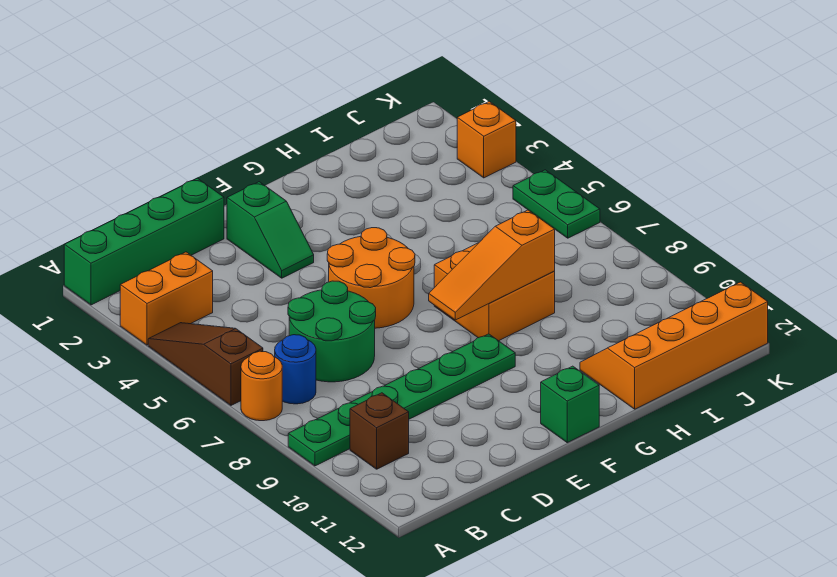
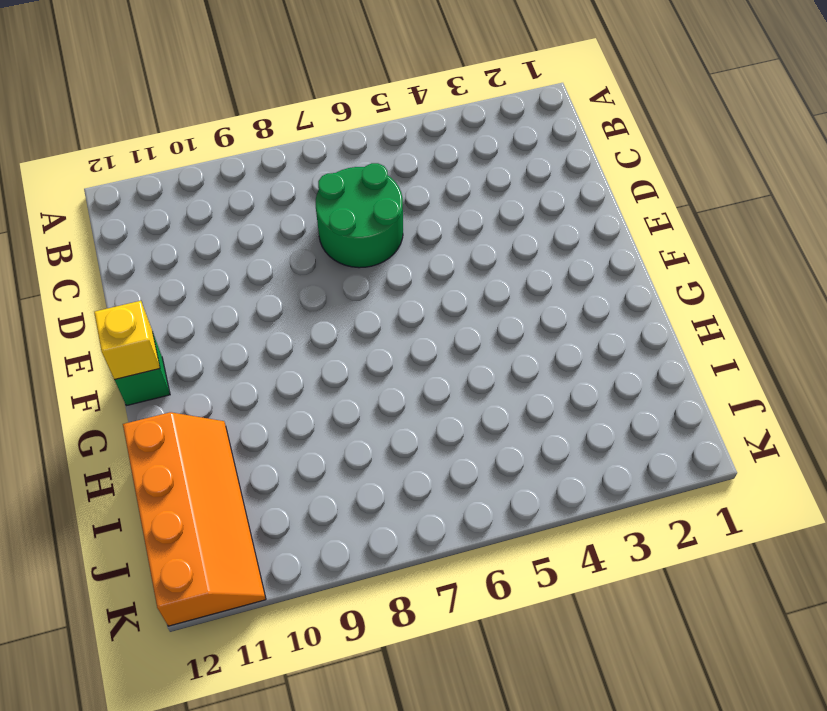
yellow brick F12 level 2 -> none
none -> green brick A1:D1 level 1
none -> orange brick A3:B3 level 1
none -> brown slope A4:A6 level 1 top 6

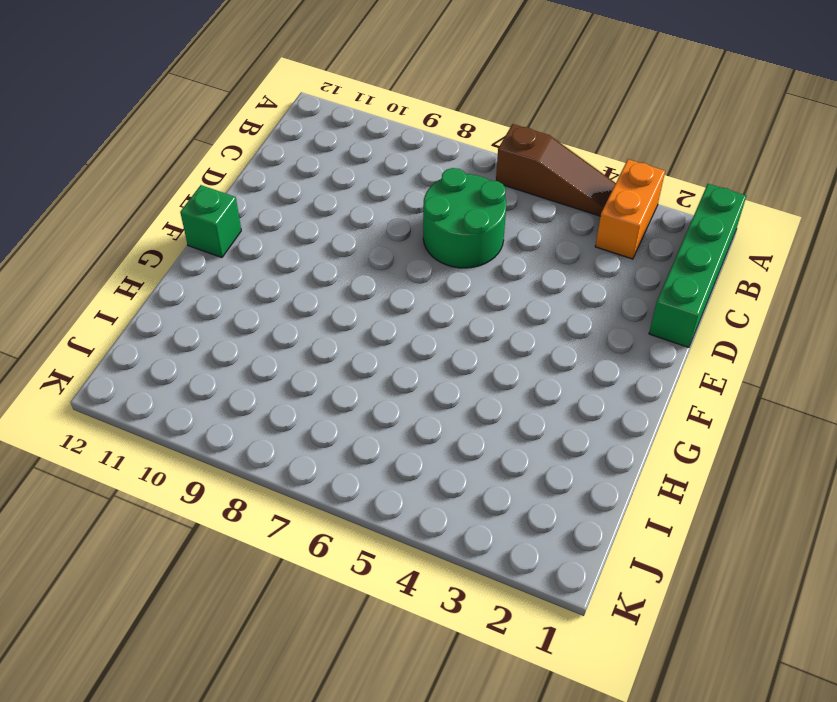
none -> orange round brick A7 level 1
none -> green plate A9:F9 level 1
none -> blue round brick B7 level 1

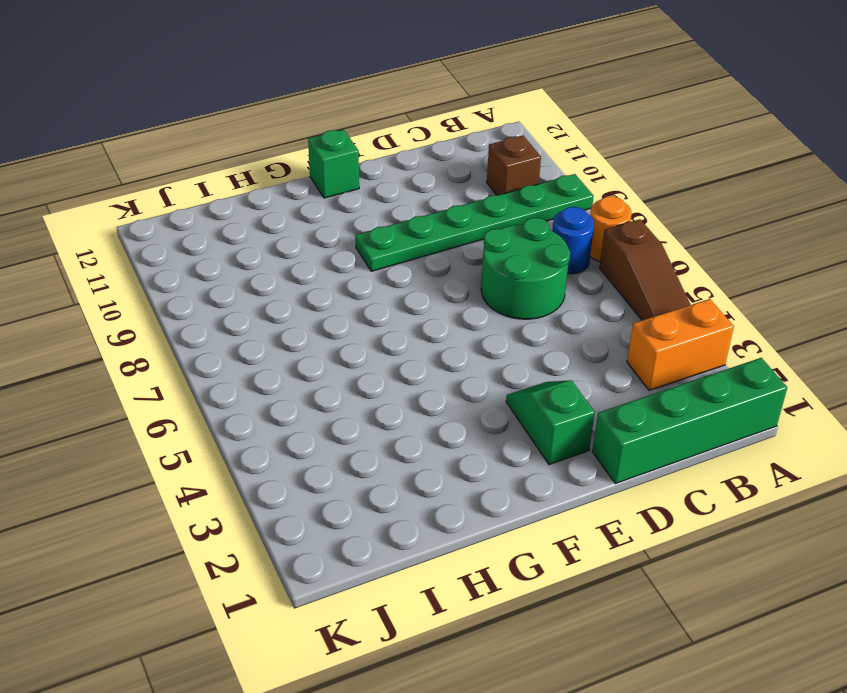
none -> orange round brick E5:F6 level 1
none -> orange brick G7:H8 level 1
none -> orange slope H11:K12 level 1 top 12

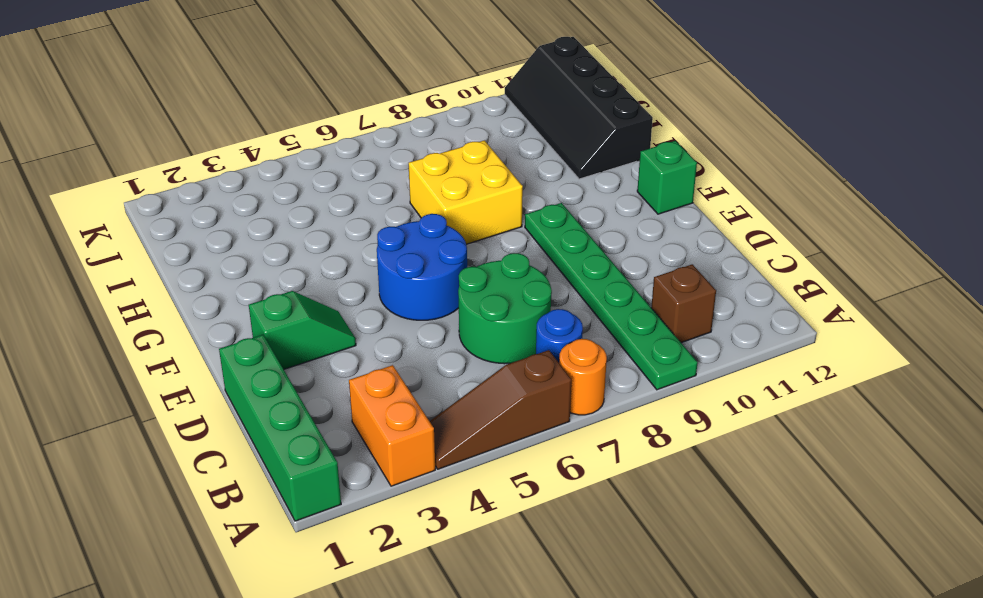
blue round brick E5:F6 level 1 -> orange round brick E5:F6 level 1
yellow brick G7:H8 level 1 -> orange brick G7:H8 level 1
black slope H11:K12 level 1 top 12 -> orange slope H11:K12 level 1 top 12
none -> orange brick K3 level 1
none -> green plate K5:K6 level 1
none -> orange slope F8:H8 level 2 top H

